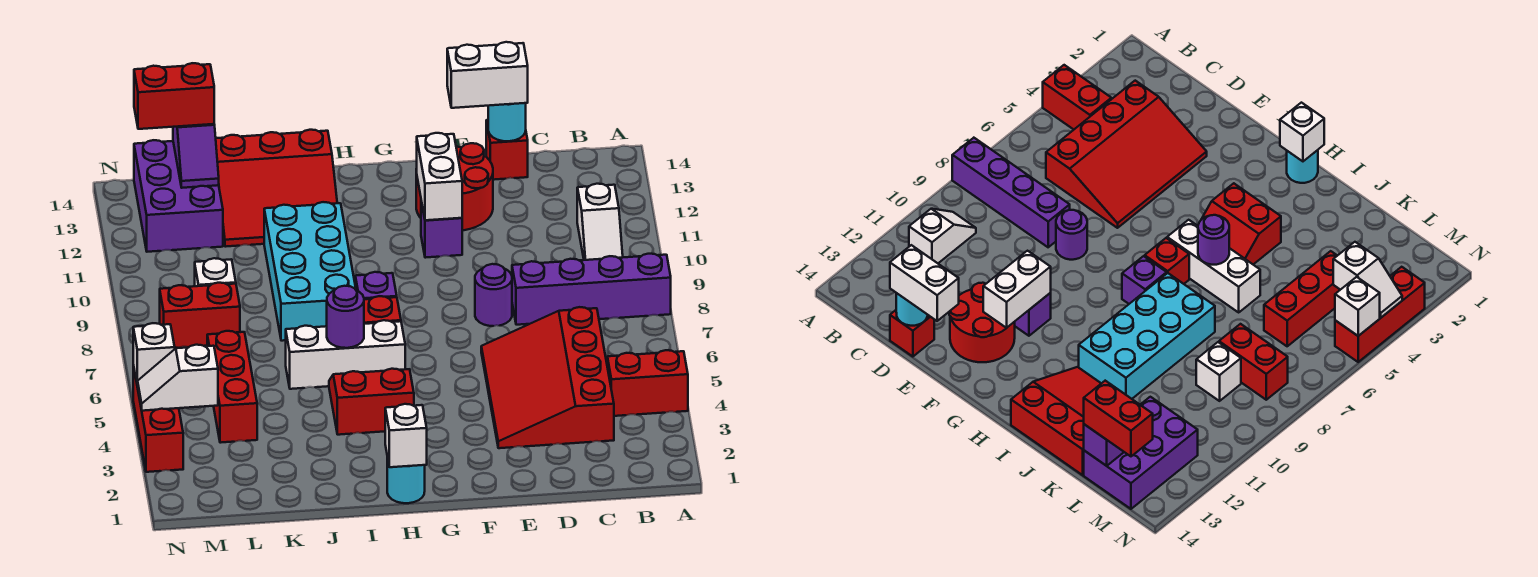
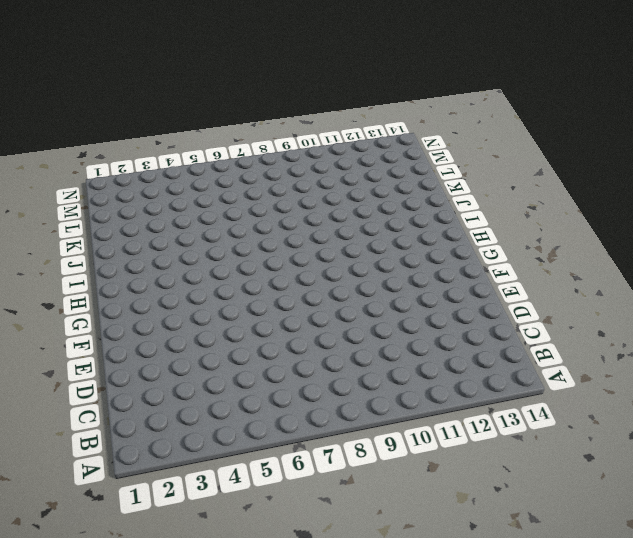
none -> red brick A4:B4 level 1
none -> purple brick A8:D8 level 1
none -> white slope B10:B11 level 1 top 11

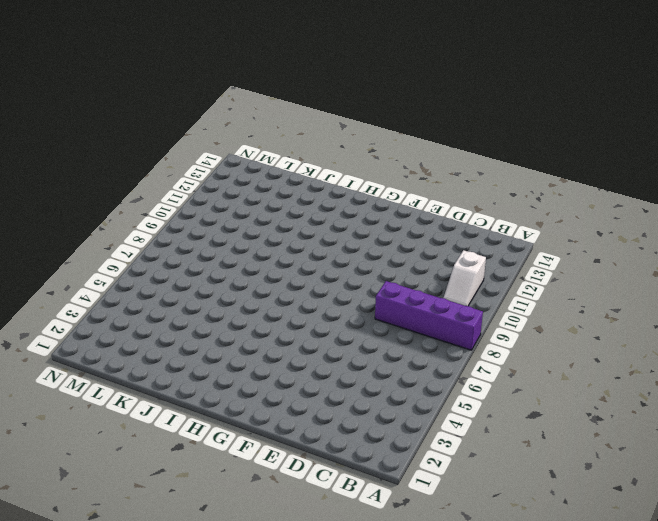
none -> red brick A4:B4 level 1
none -> red slope C3:E6 level 1 top C
none -> red brick D14 level 1

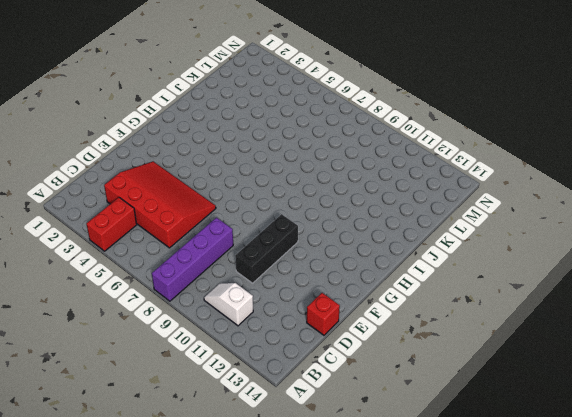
black brick D10:F10 level 1 -> none
none -> purple round brick E8 level 1
none -> red round brick E12:F13 level 1
none -> purple brick F11 level 1

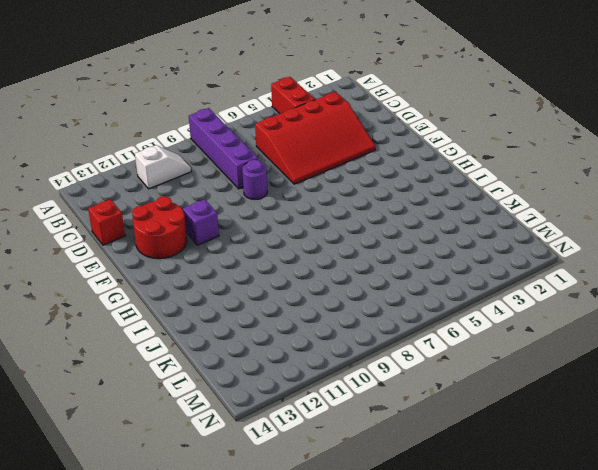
none -> cyan round brick H1 level 1
none -> red slope H4:I5 level 1 top 4
none -> white brick H6:J6 level 1

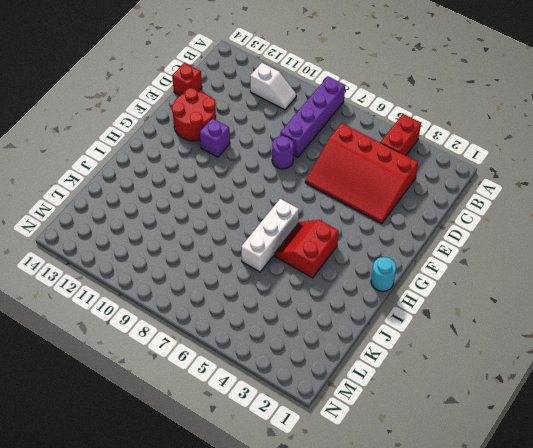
none -> red brick H7 level 1
none -> purple brick H8 level 1
none -> cyan brick I8:J11 level 1

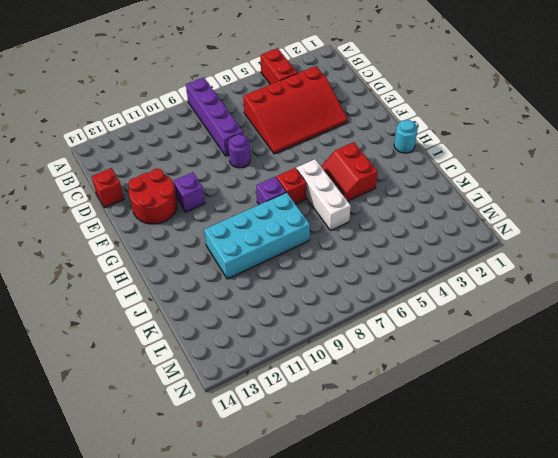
none -> white slope B10:B11 level 1 top 11
none -> red slope I12:K14 level 1 top 14
none -> red brick L4:L6 level 1

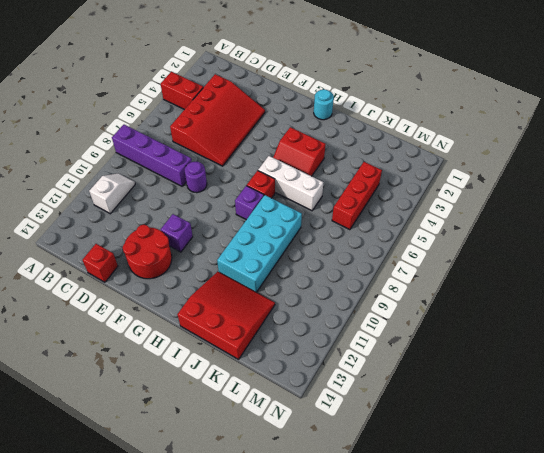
none -> red brick L8:M8 level 1
none -> white brick L9 level 1
none -> purple brick L12:M14 level 1

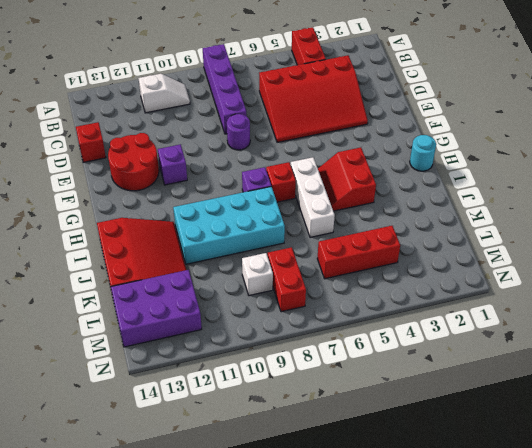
none -> red brick N3:N5 level 1
none -> cyan round brick D14 level 2
none -> white brick F11:F12 level 2

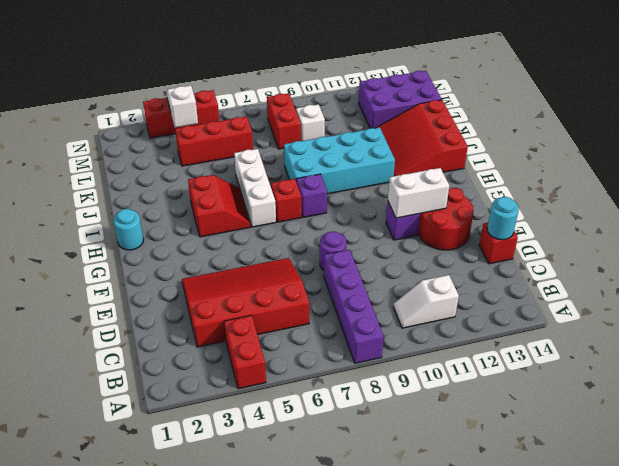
none -> white brick H1 level 2
none -> purple round brick I6 level 2
none -> purple slope L13:L14 level 2 top 14

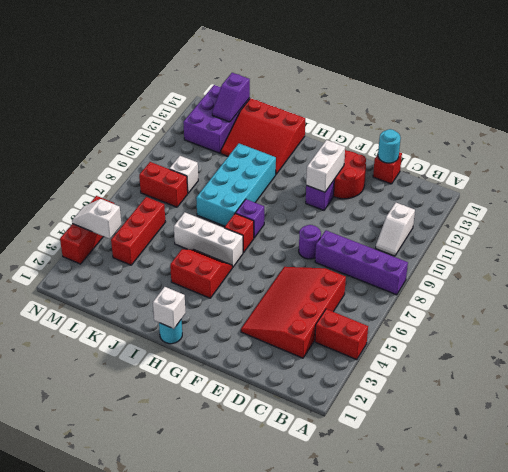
none -> purple round brick I6 level 2
none -> white brick N5 level 2
none -> white brick D14:E14 level 3

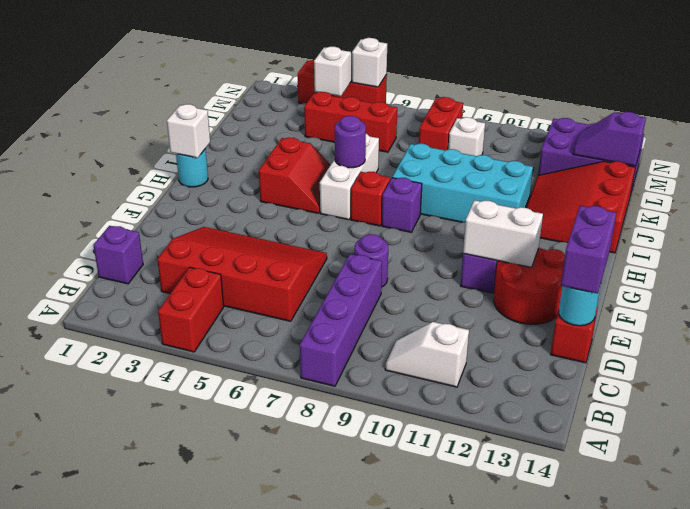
purple brick C1 level 1 -> none
purple brick D14:E14 level 3 -> white brick D14:E14 level 3
none -> red brick L14:M14 level 3

